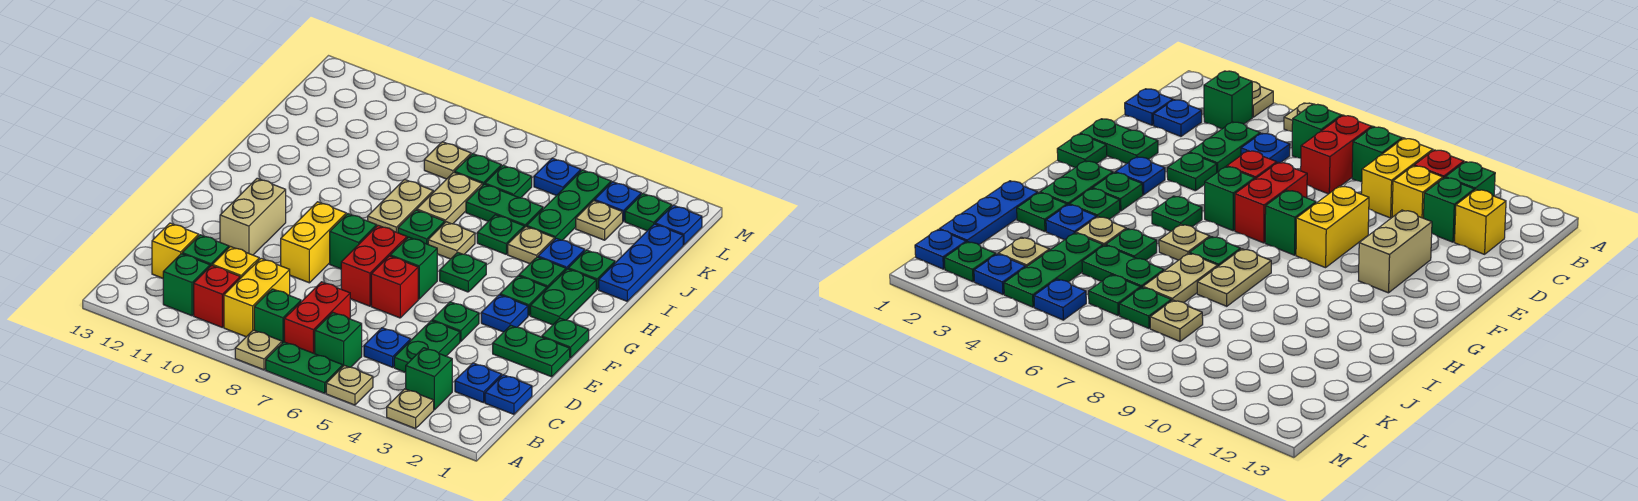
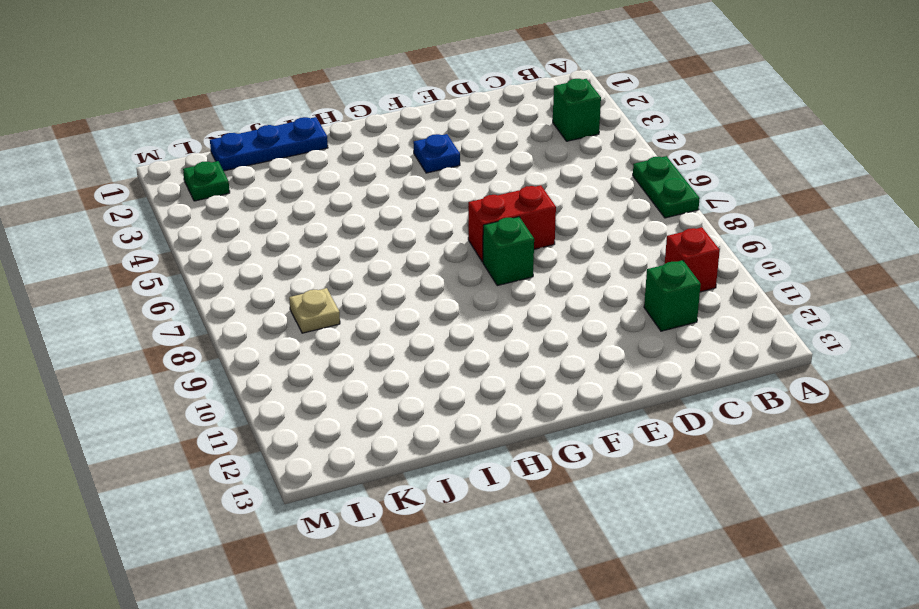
none -> tan plate A3 level 1
none -> tan plate A5 level 1
none -> tan plate A8 level 1
none -> green brick B6 level 1

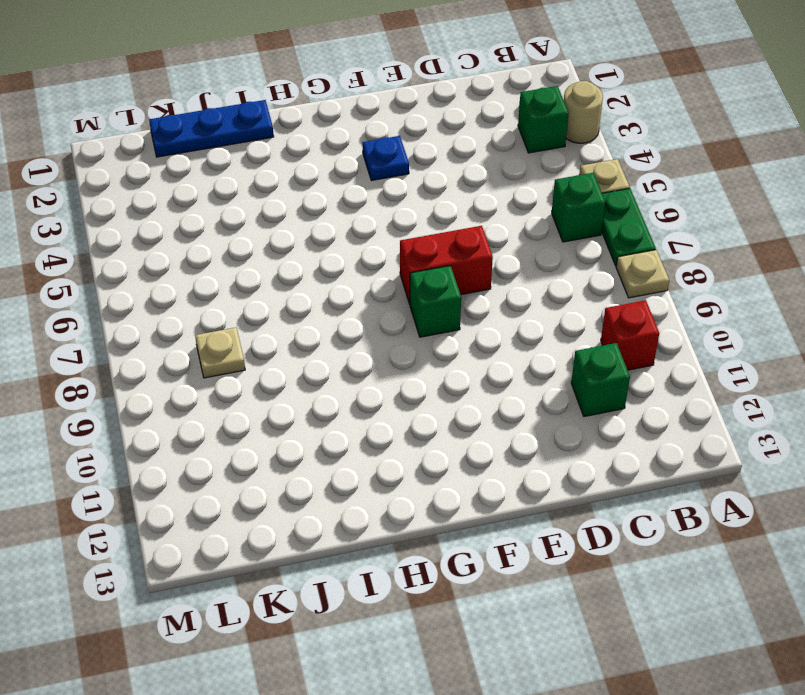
tan round brick A3 level 1 -> tan plate A3 level 1
none -> red brick B7:C7 level 1
none -> green brick B8 level 1
none -> yellow brick B9:C9 level 1
none -> green brick B11 level 1

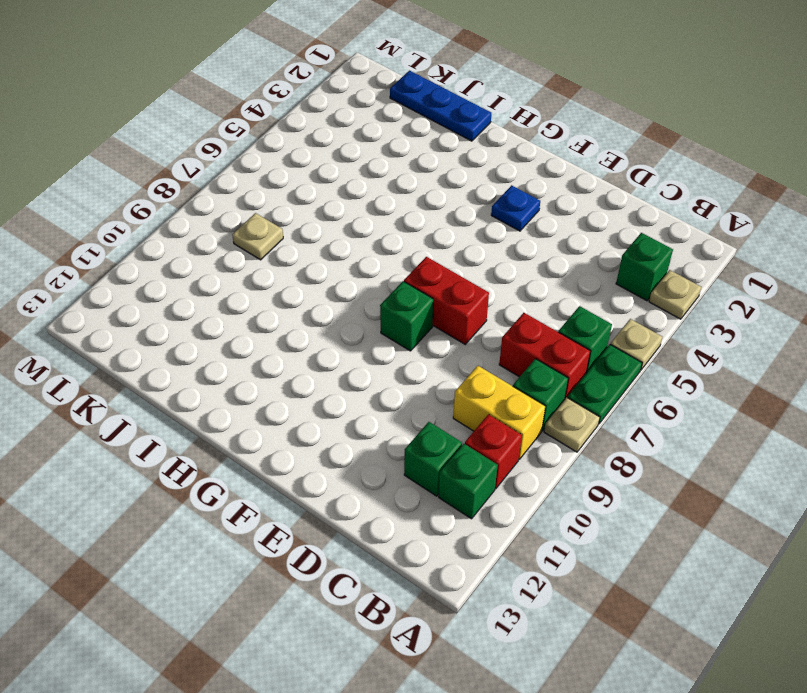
none -> blue plate C1 level 1
none -> blue plate C2 level 1
none -> green plate C4:D4 level 1
none -> blue plate C5 level 1

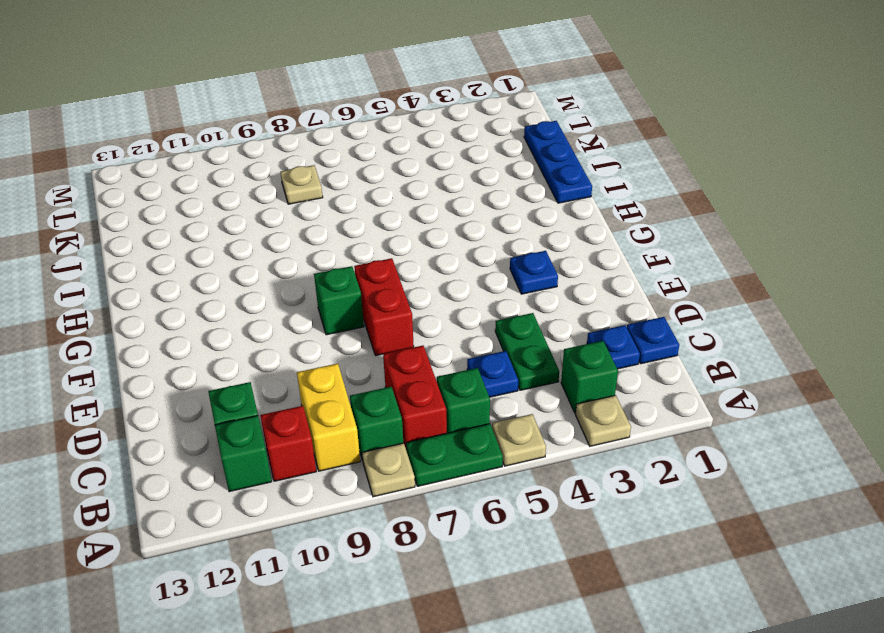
none -> yellow brick C10 level 1
none -> yellow brick C12 level 1
none -> green plate E1:E2 level 1
none -> green plate E4 level 1

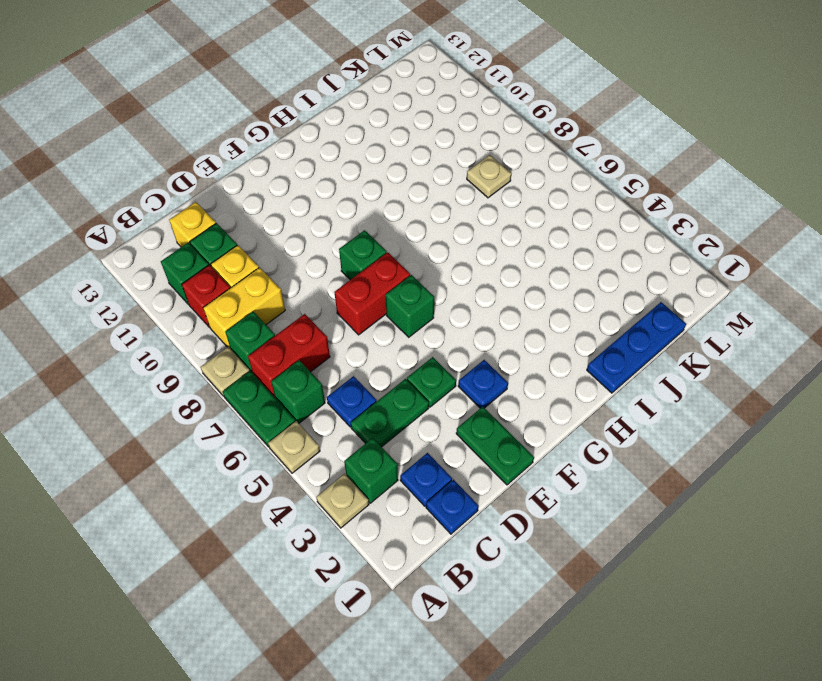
none -> red brick E6 level 1
none -> yellow brick E9:F9 level 1
none -> tan brick E11:F11 level 1
none -> green plate F1 level 1

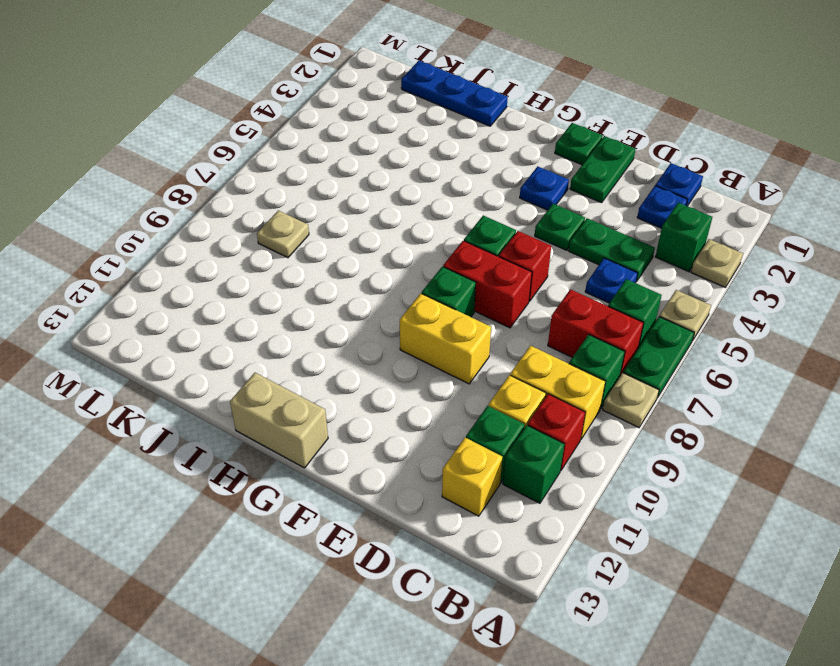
tan brick G13:H13 level 1 -> tan brick E11:F11 level 1
none -> green plate G2:H2 level 1
none -> green plate G3 level 1
none -> green plate G5 level 1
none -> green plate H3 level 1

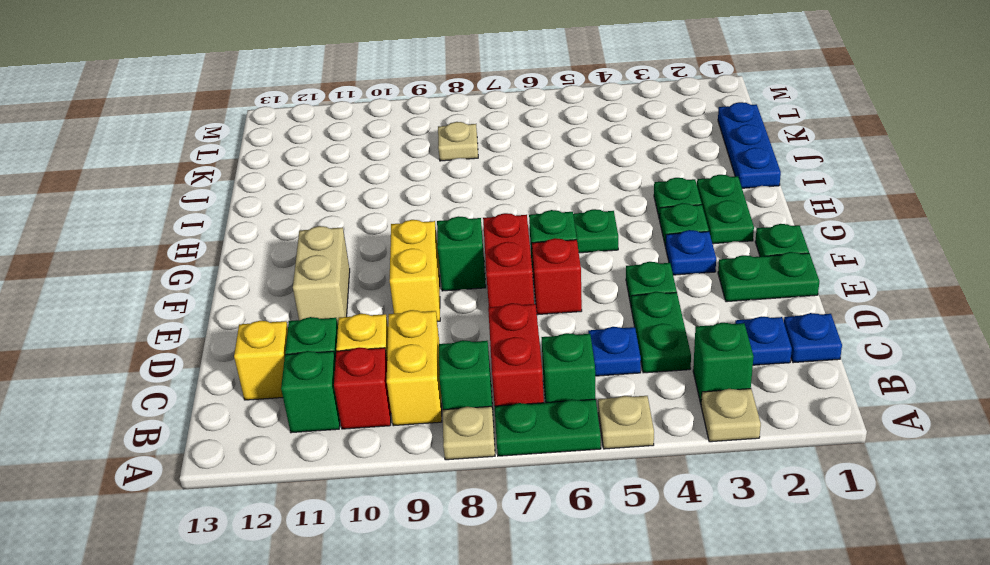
none -> tan plate H6 level 1
none -> green plate H7 level 1
none -> tan plate H8:I8 level 1
none -> green plate I2 level 1

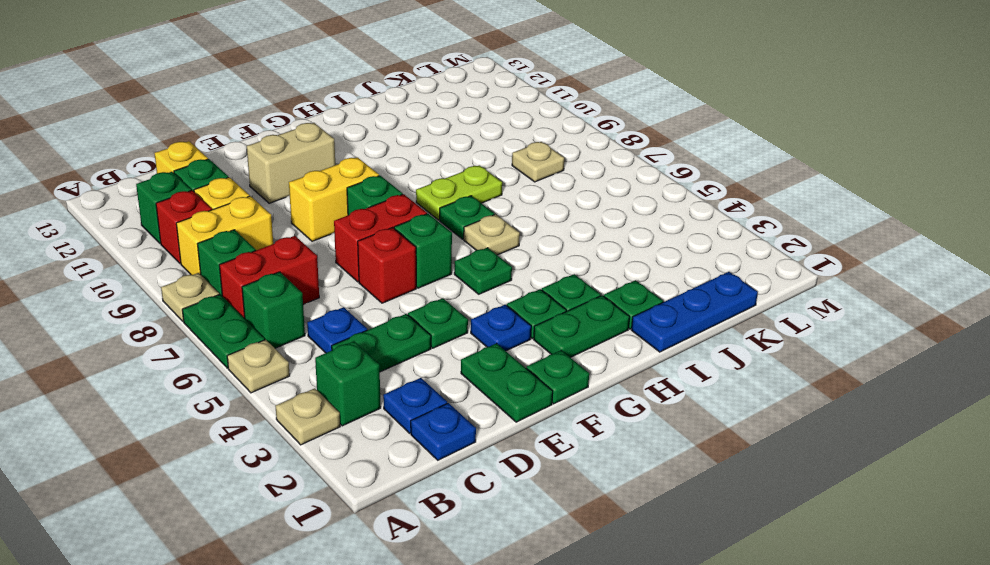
lime plate H8:I8 level 1 -> tan plate H8:I8 level 1
none -> blue plate I3 level 1
none -> tan plate I4 level 1
none -> green plate I5 level 1
none -> tan plate I7:J7 level 1

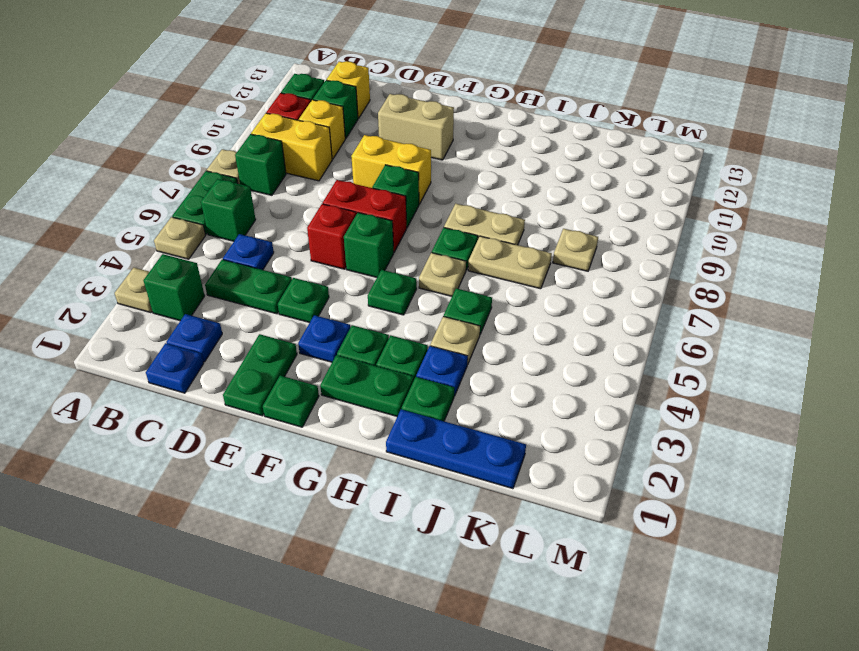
none -> red brick B7:C7 level 1
none -> green plate J4:L4 level 1
none -> green plate J5:J6 level 1
none -> tan plate K3 level 1

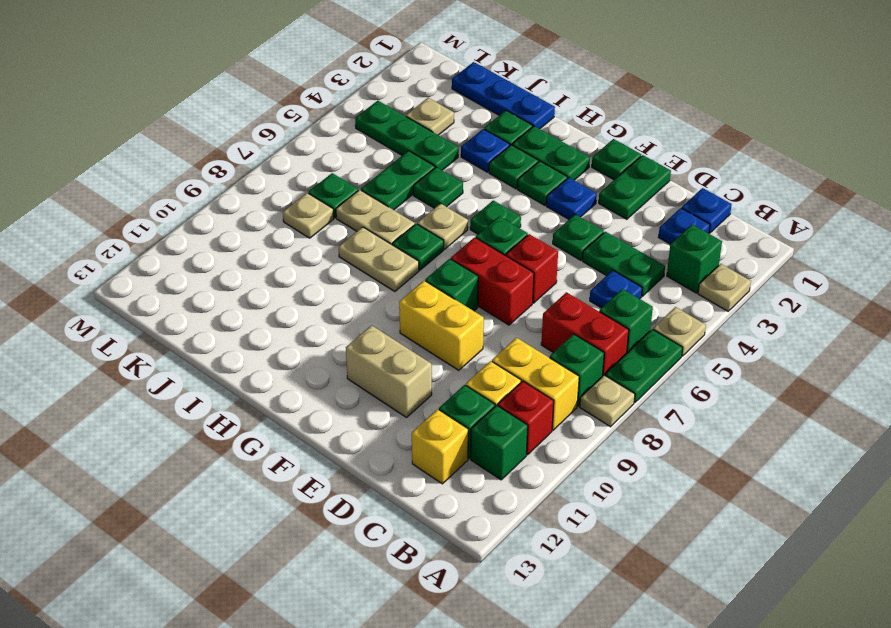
none -> tan plate I4 level 1
none -> green plate K6 level 1
none -> blue plate L1 level 1
none -> green plate L2 level 1

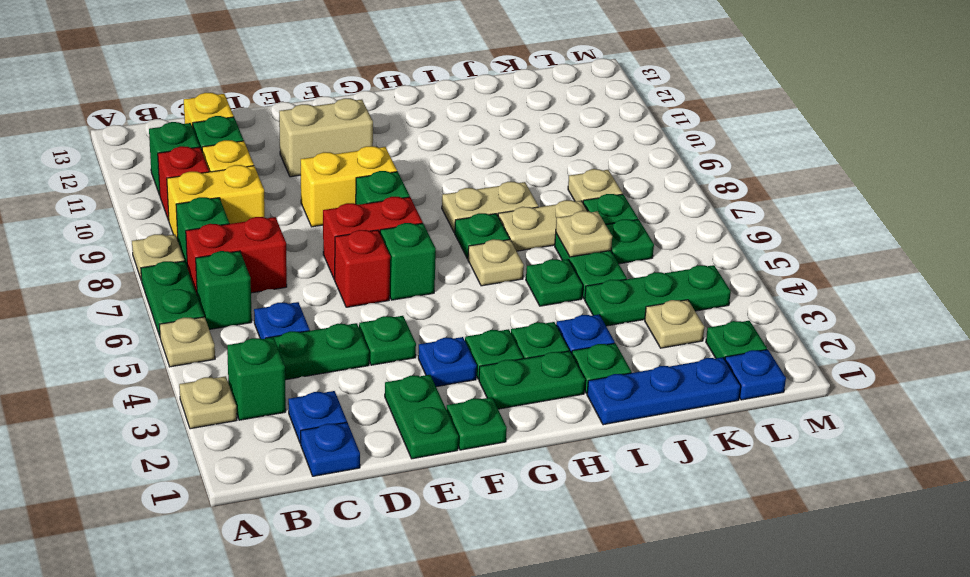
tan plate J6 level 2 -> tan plate I4 level 1
none -> green plate G5 level 1
none -> blue plate L3 level 1
none -> blue plate L5 level 1

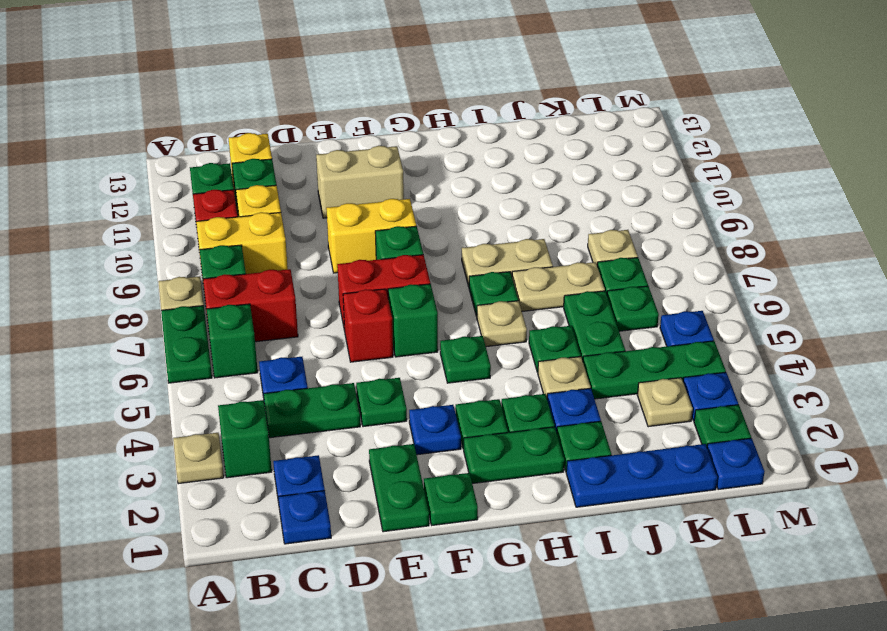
none -> tan plate A5 level 1

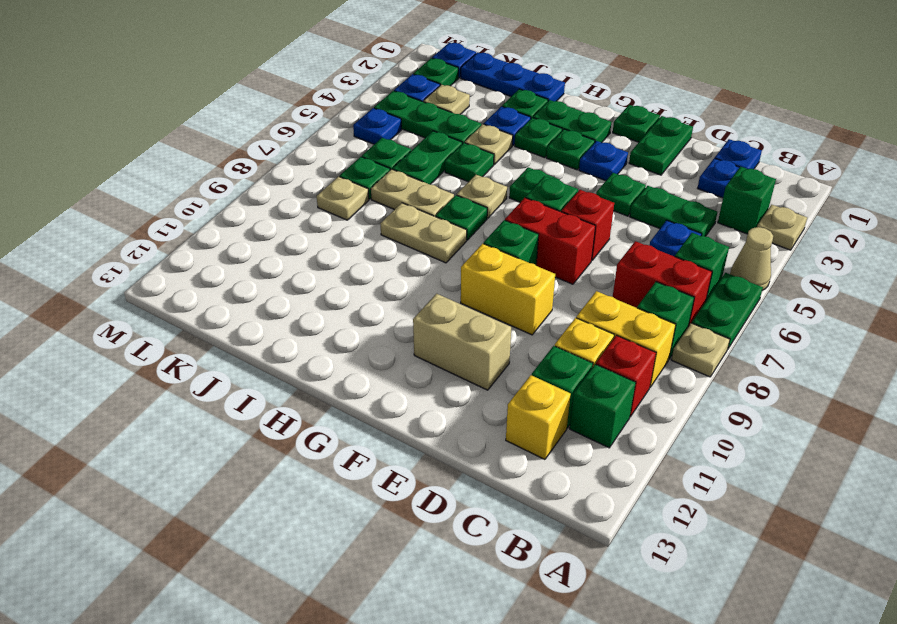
tan cone A5 level 1 -> tan plate A5 level 1

